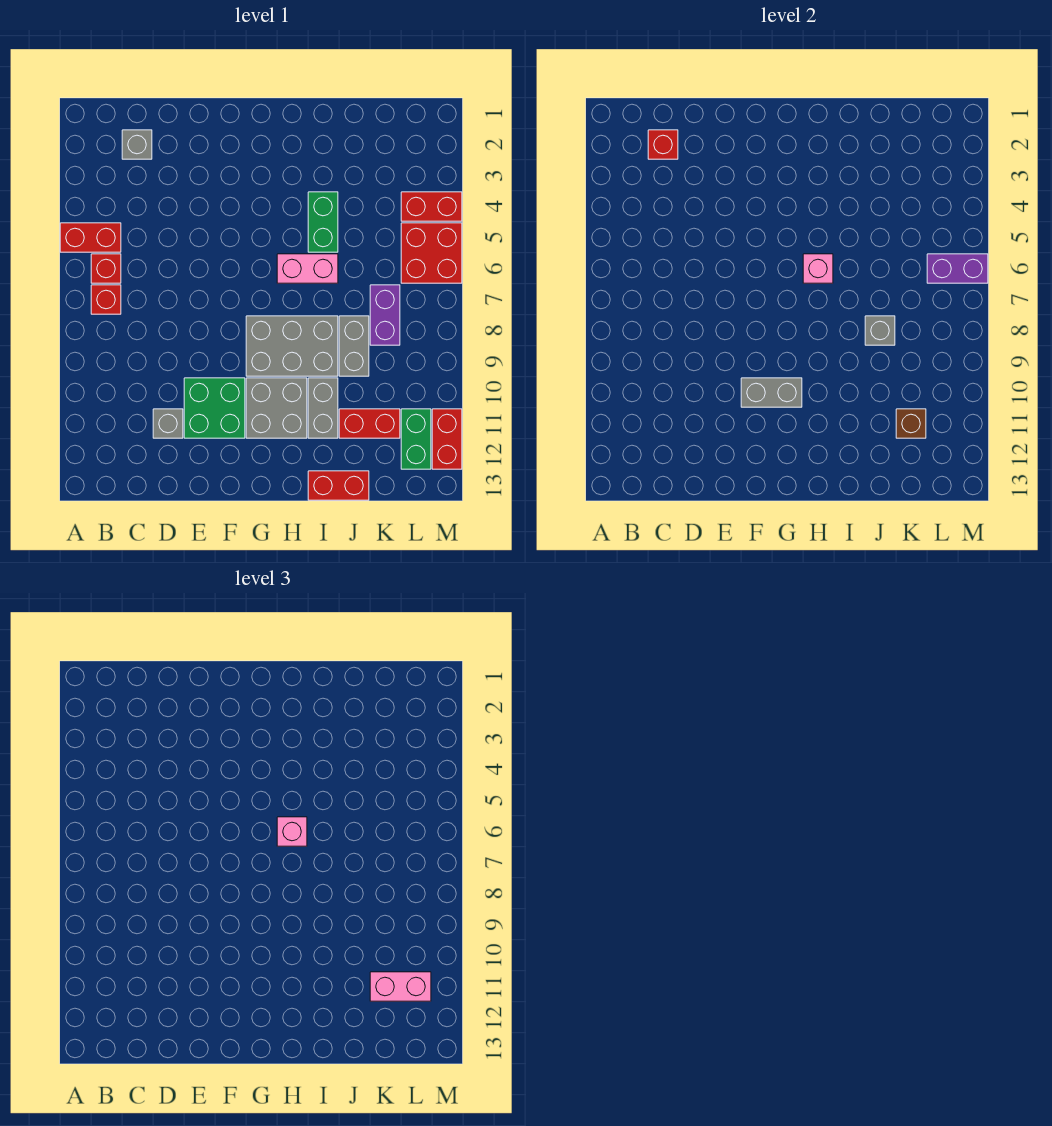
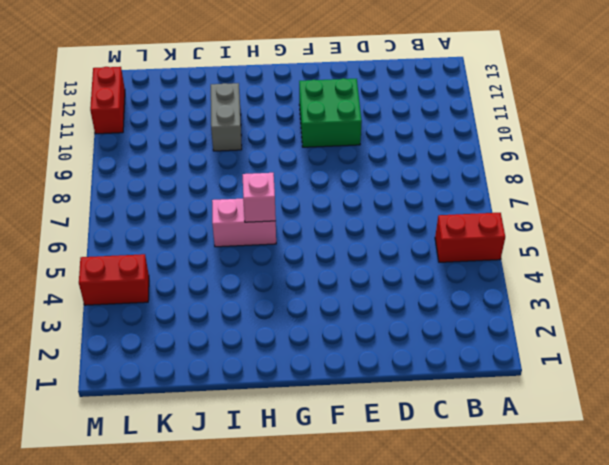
none -> red brick B6 level 1
none -> red brick B7 level 1
none -> grey brick C2 level 1

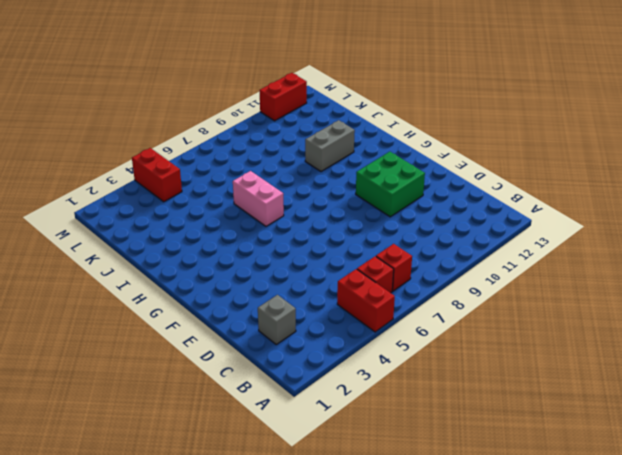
none -> grey brick D11 level 1
none -> grey brick G8:I9 level 1
none -> grey brick G10:H11 level 1

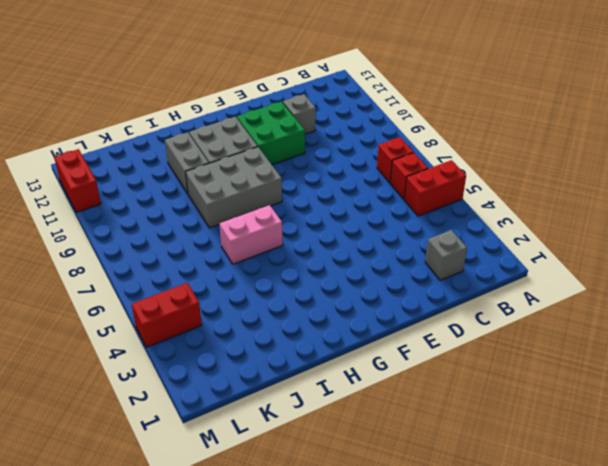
none -> green brick I4:I5 level 1
none -> red brick I13:J13 level 1
none -> grey brick J8:J9 level 1

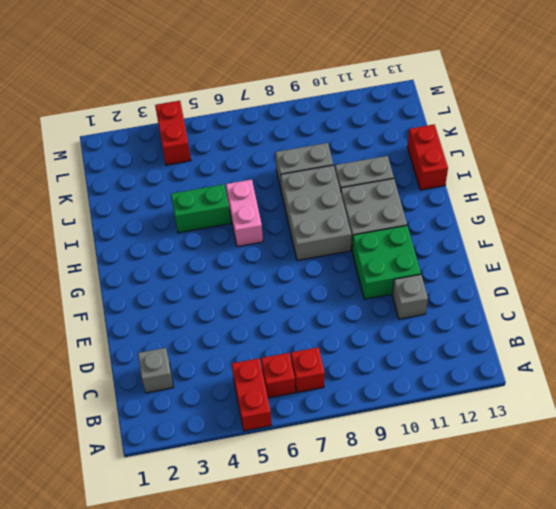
none -> red brick J11:K11 level 1
none -> purple brick K7:K8 level 1
none -> red brick L5:M6 level 1

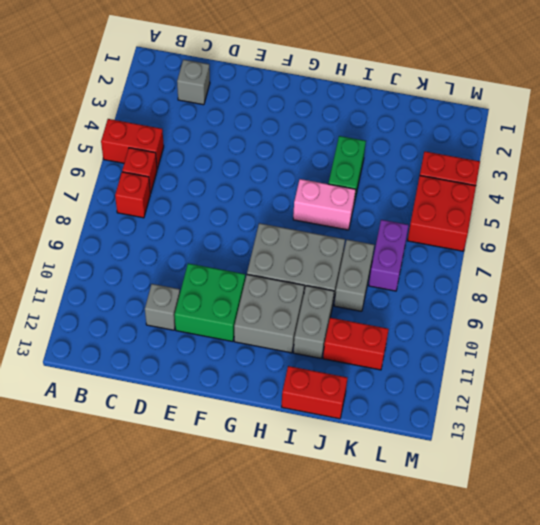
none -> green brick L11:L12 level 1
none -> red brick M11:M12 level 1
none -> red brick C2 level 2

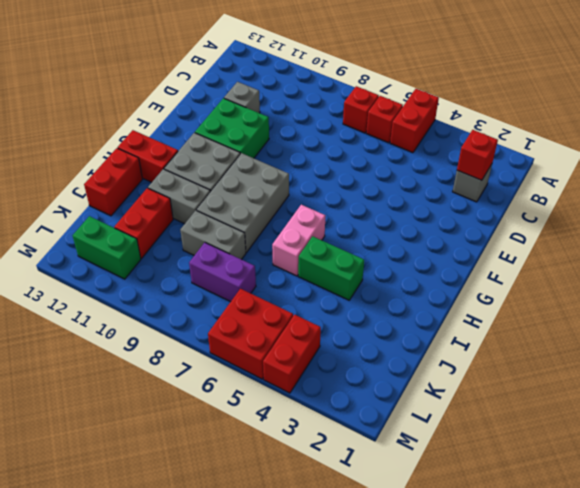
red brick H12:H13 level 1 -> red brick M11:M12 level 1
none -> grey brick F10:G10 level 2
none -> pink brick H6 level 2
none -> grey brick J8 level 2

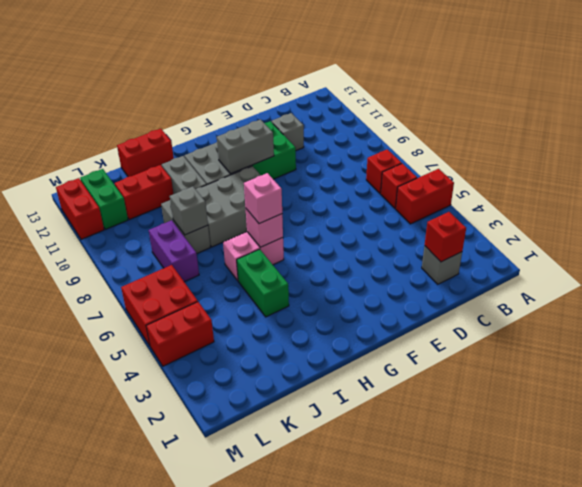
none -> brown brick K11 level 2
none -> purple brick L6:M6 level 2
none -> pink brick K11:L11 level 3

